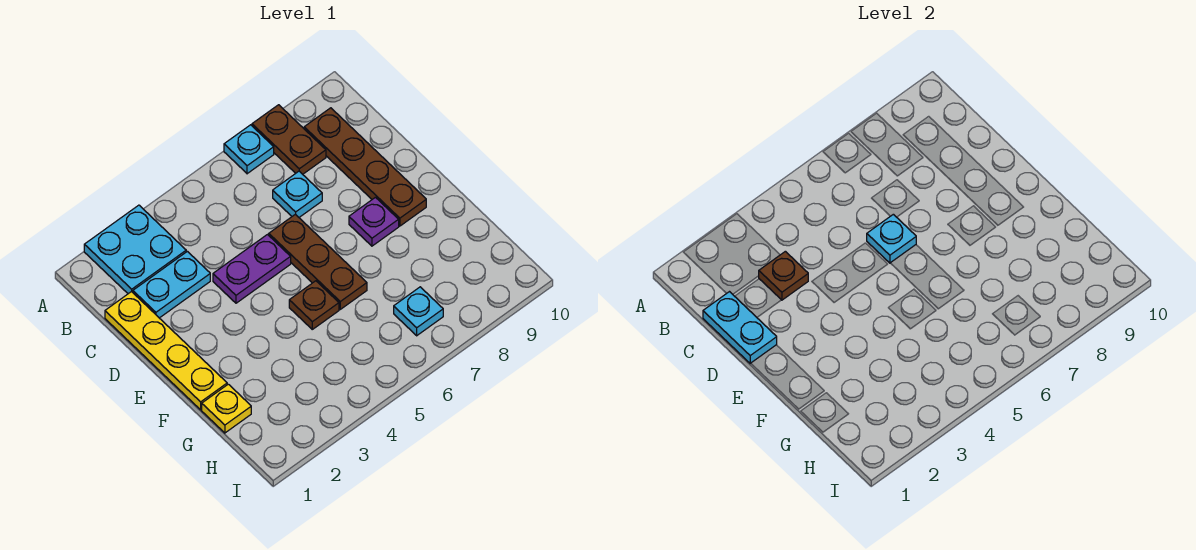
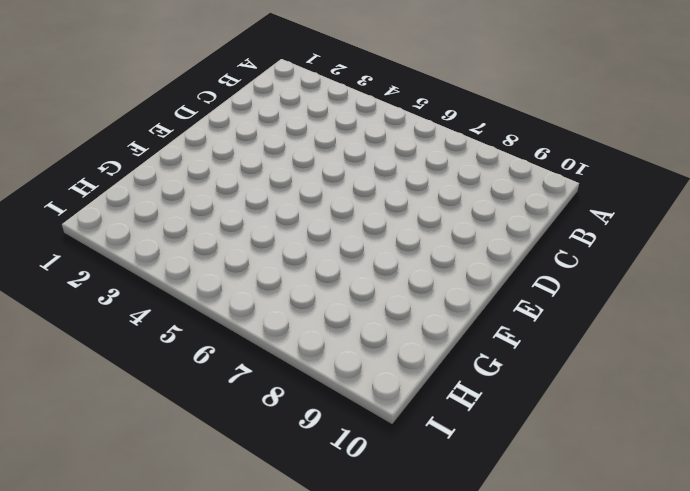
none -> cyan plate A2:B3 level 1
none -> cyan plate A7 level 1
none -> brown plate A8:B8 level 1

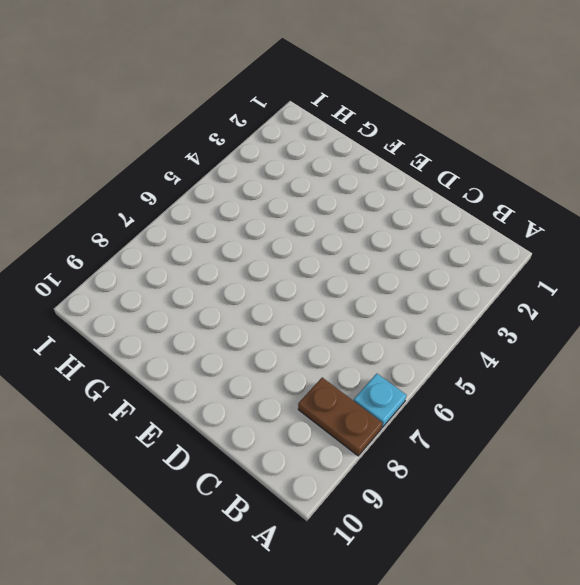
none -> cyan plate A2:B3 level 1
none -> brown plate B9:E9 level 1
none -> yellow plate C1:F1 level 1

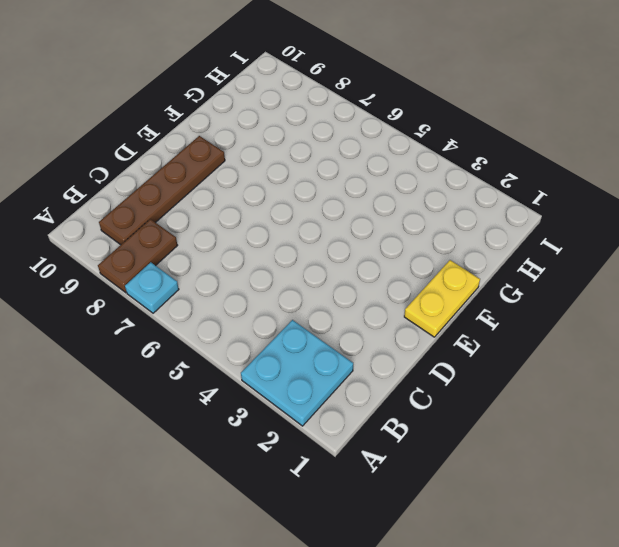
yellow plate E1:F1 level 1 -> yellow plate C1:F1 level 1
none -> cyan plate C2:C3 level 1
none -> cyan plate C7 level 1
none -> purple plate D4:D5 level 1

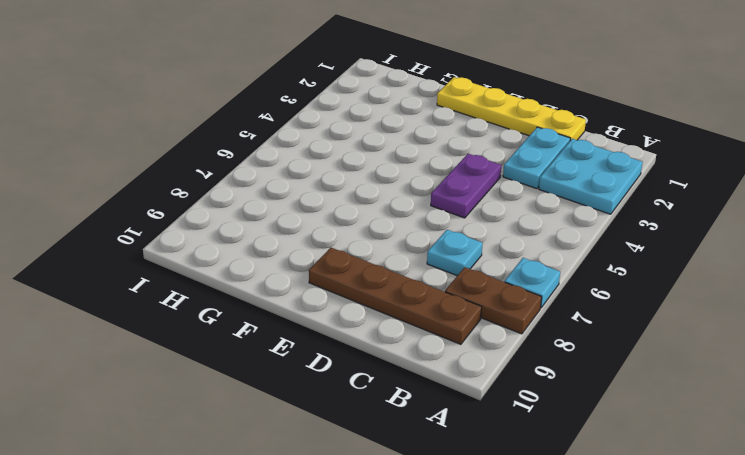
none -> brown plate D6:F6 level 1
none -> purple plate E8 level 1
none -> brown plate F5 level 1

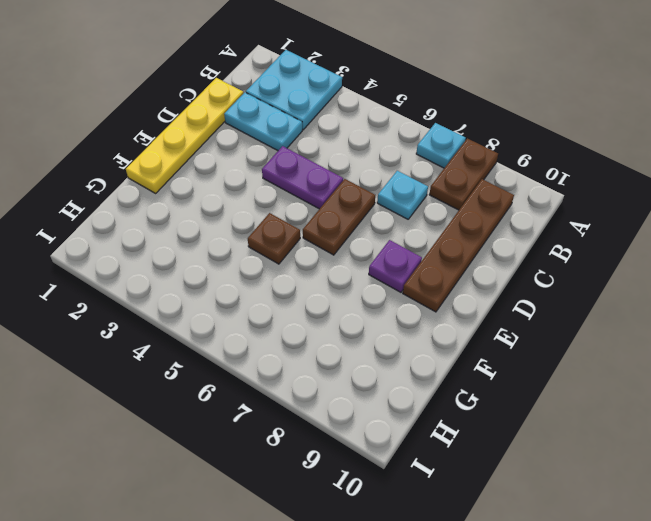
brown plate D6:E6 level 1 -> brown plate D6:F6 level 1
none -> yellow plate G1 level 1
none -> cyan plate H7 level 1
none -> cyan plate C1:D1 level 2

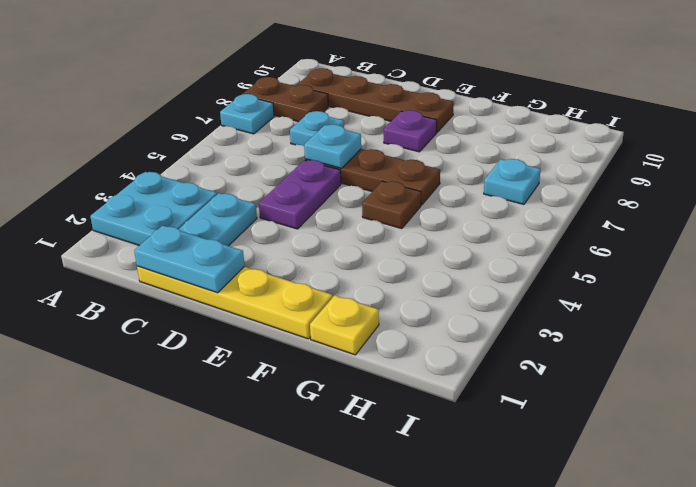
none -> brown plate C3 level 2

